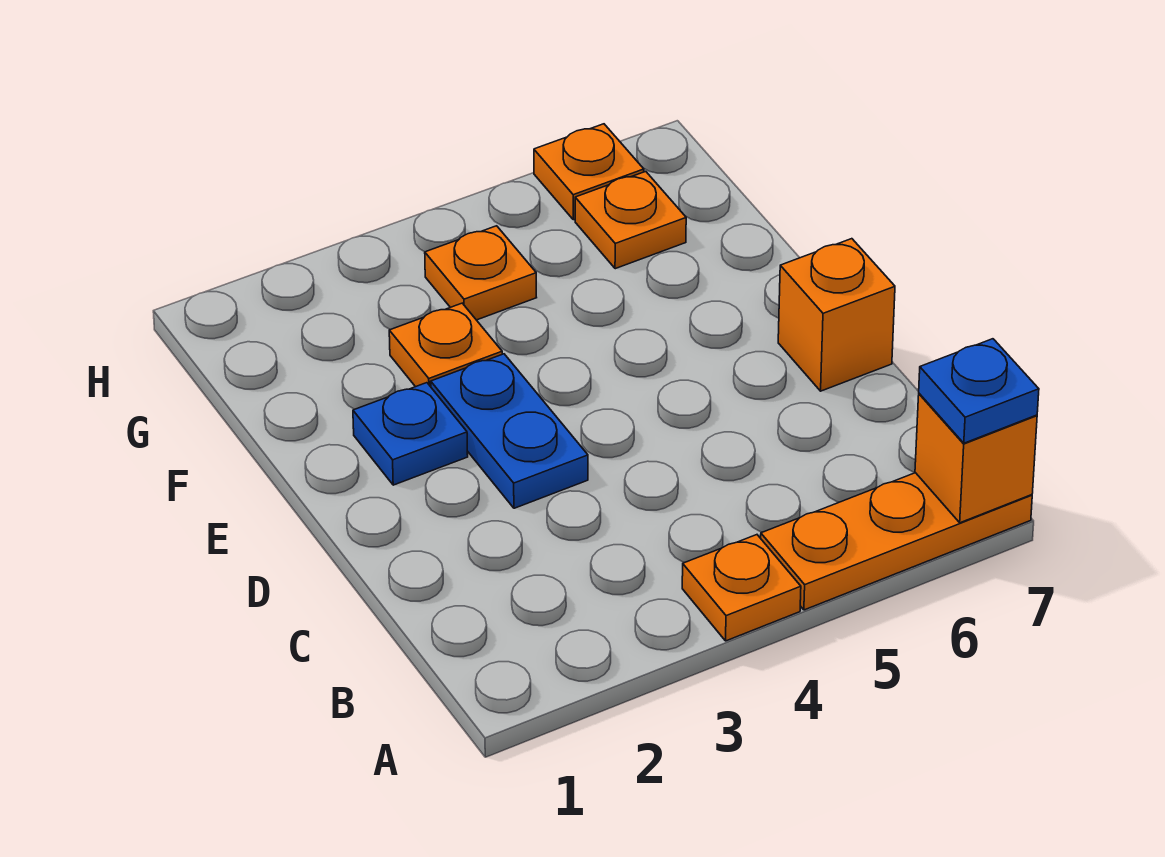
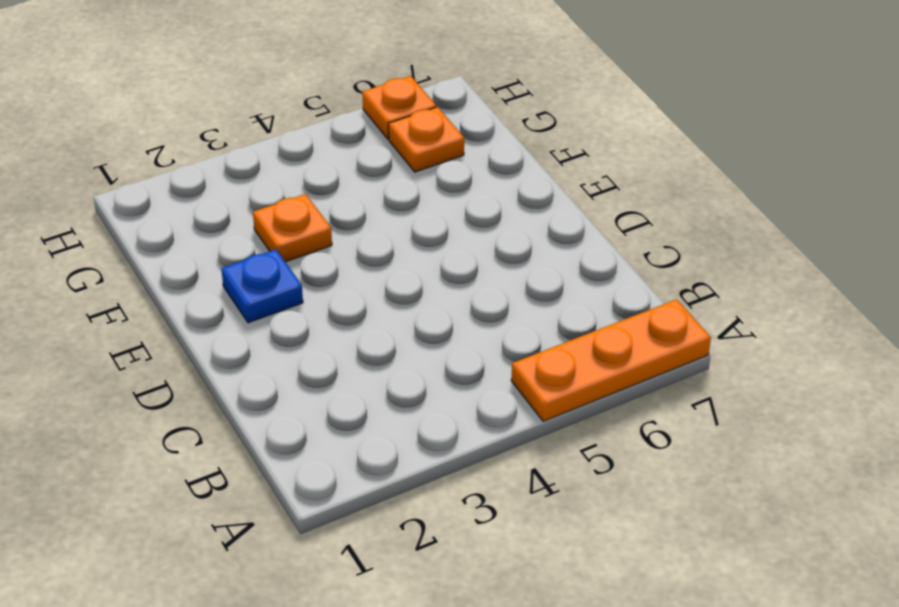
none -> orange plate A4 level 1
none -> blue plate D3:E3 level 1

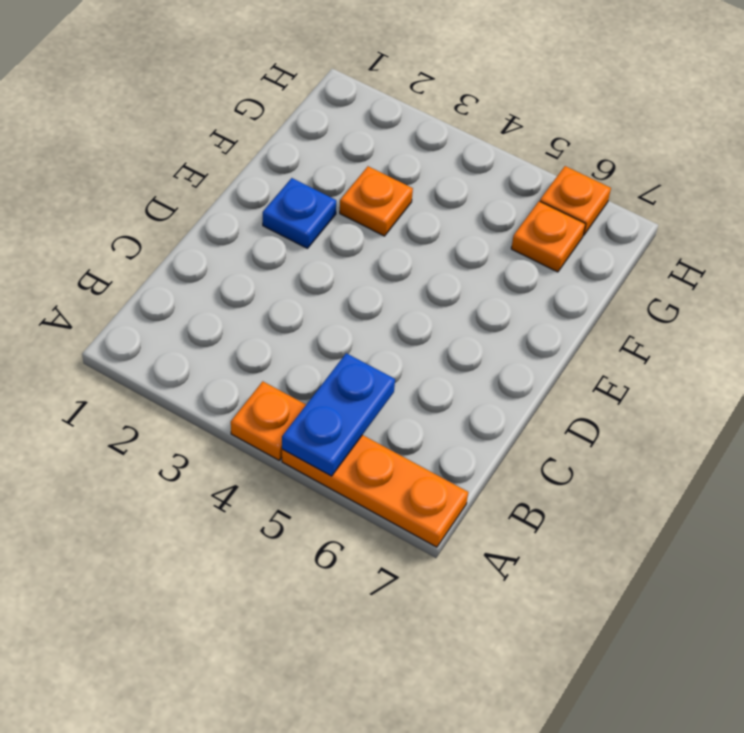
blue plate A5:B5 level 2 -> blue plate D3:E3 level 1
none -> orange brick D7 level 1
none -> orange plate G4 level 1

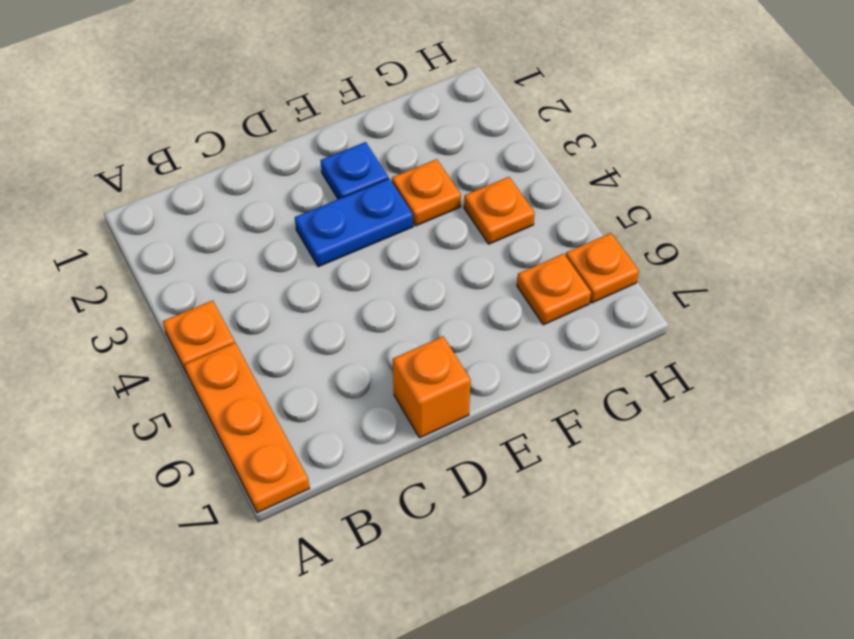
none -> orange brick A7 level 2
none -> blue plate A7 level 3

